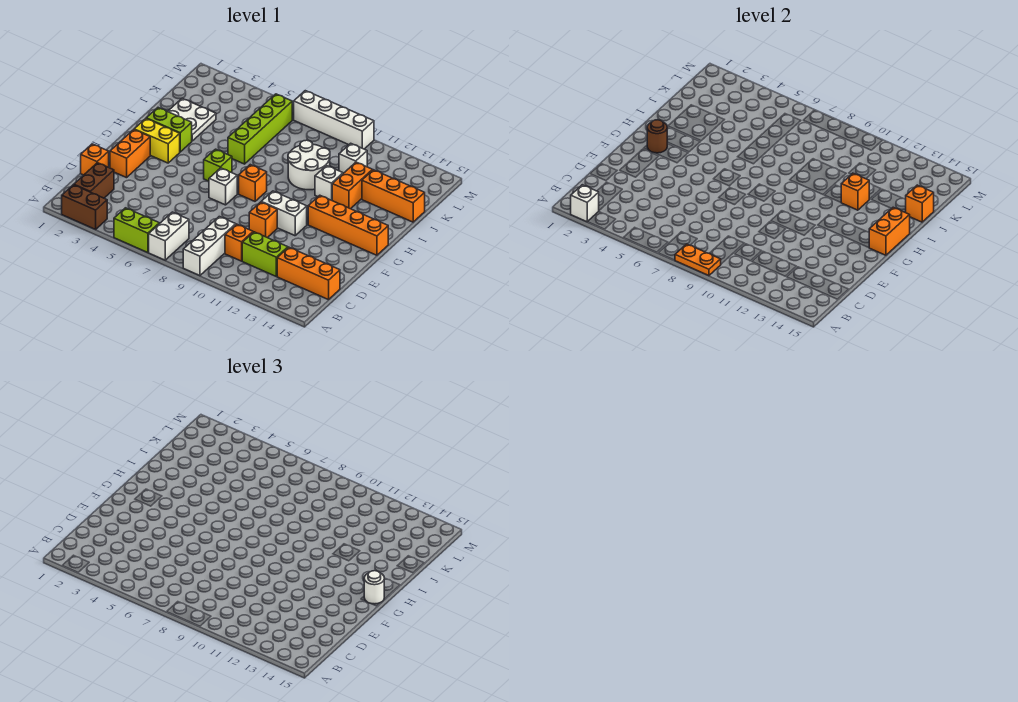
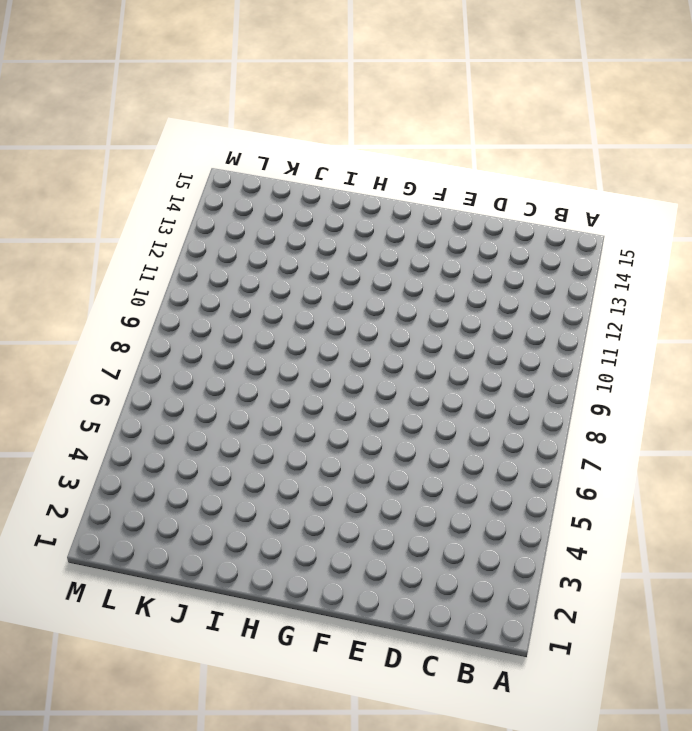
none -> brown brick A2:A3 level 1
none -> lime brick A5:A6 level 1
none -> white brick A7:B7 level 1
none -> white brick A9:C9 level 1

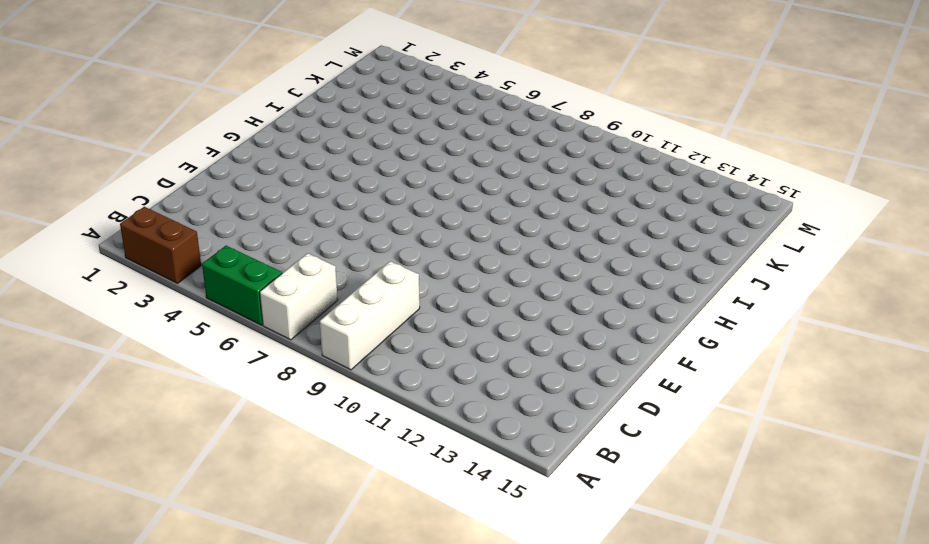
green brick A5:A6 level 1 -> lime brick A5:A6 level 1
none -> brown brick B2:C2 level 1
none -> orange brick C10 level 1
none -> lime brick C11:C12 level 1
none -> orange brick C13:C15 level 1

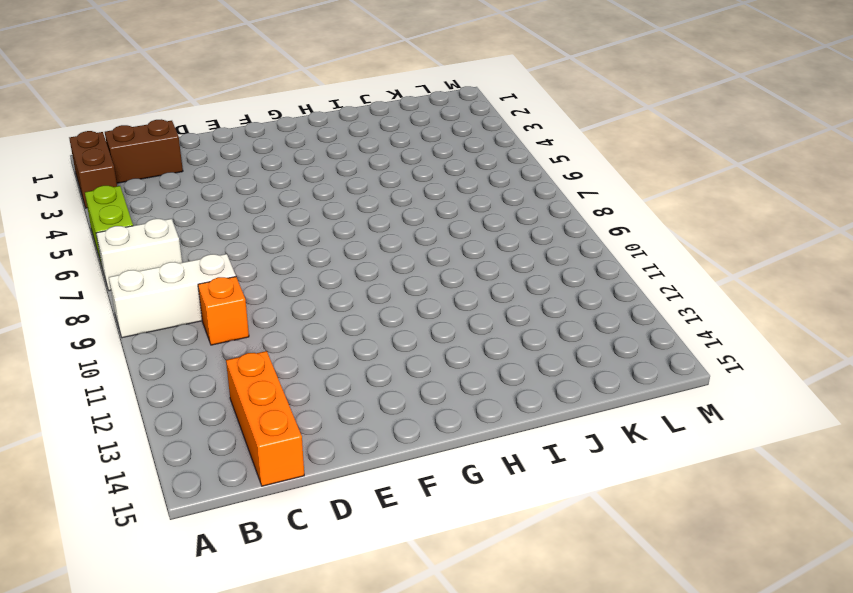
none -> lime brick C11:C12 level 1
none -> orange brick D1 level 1
none -> orange brick E2:F2 level 1
none -> orange brick E10 level 1

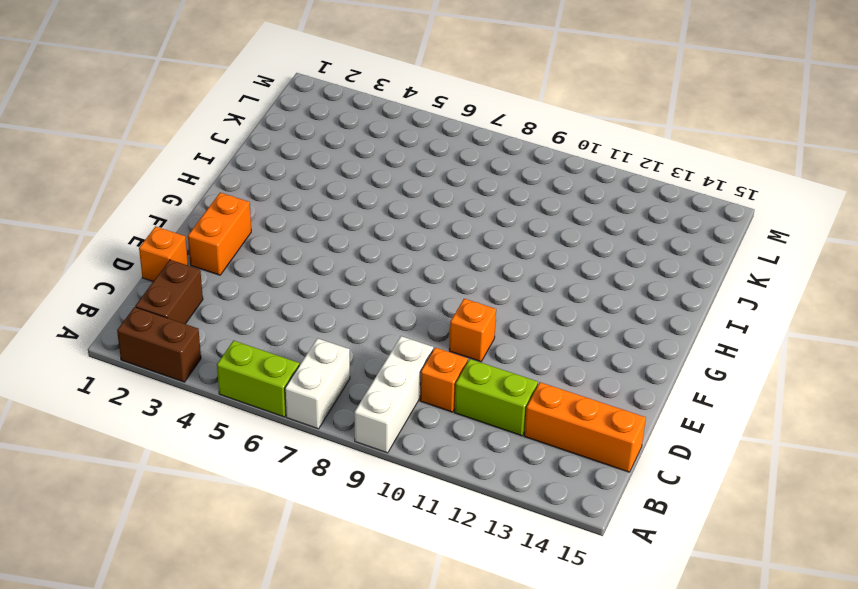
none -> white brick F7 level 1
none -> white brick F10:F11 level 1
none -> yellow brick G2:G3 level 1
none -> lime brick G6 level 1

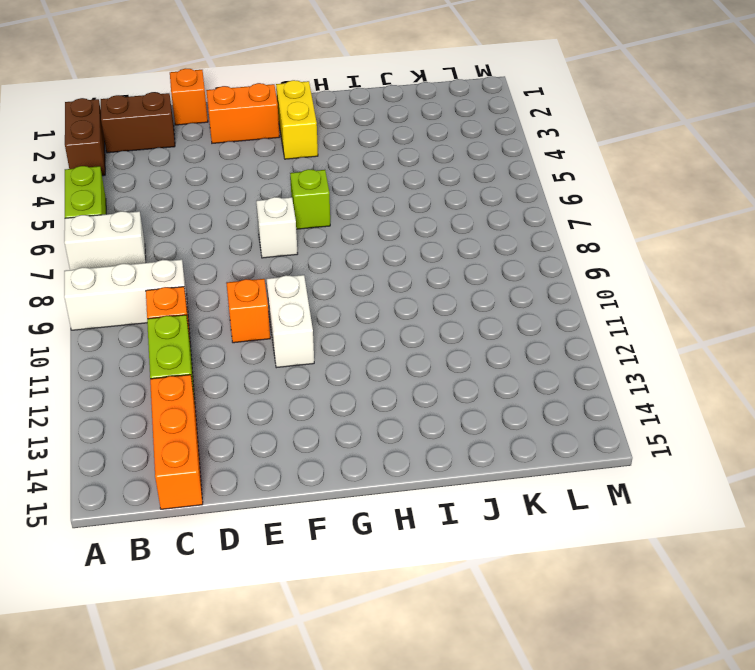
none -> orange brick G8 level 1
none -> orange brick G12:G15 level 1
none -> lime brick H2:H3 level 1
none -> white plate I2:J3 level 1

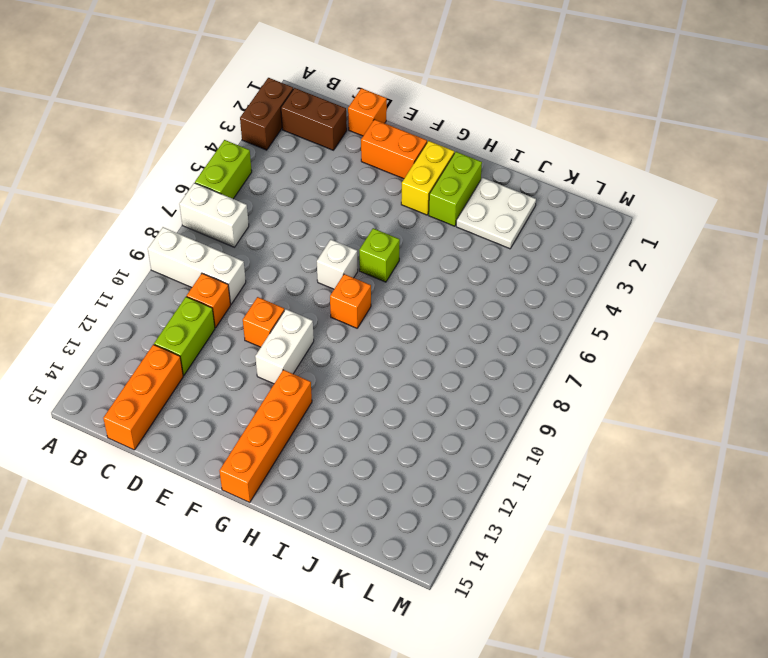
none -> lime brick I6:L6 level 1
none -> white round brick I9:J10 level 1
none -> white brick I11 level 1
none -> orange brick I12:J12 level 1

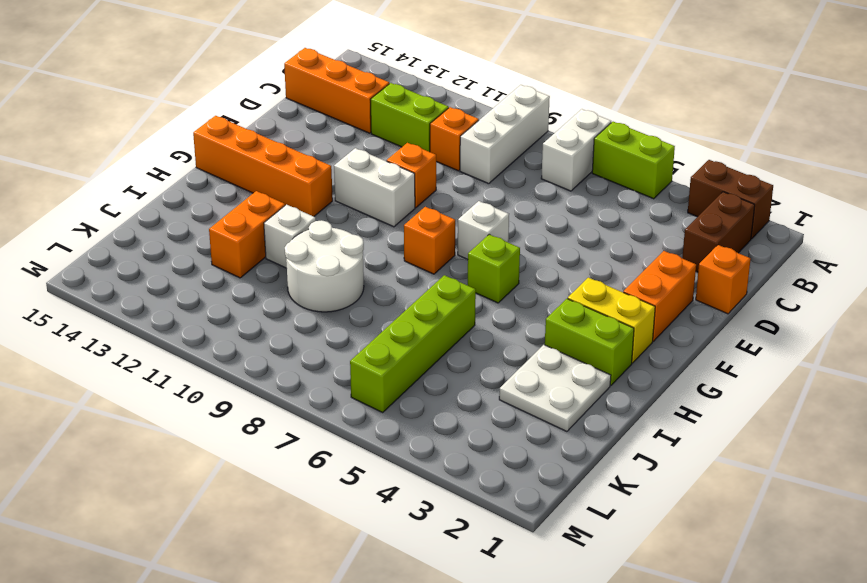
none -> orange brick J13:J15 level 1
none -> white brick K11 level 1
none -> white brick M7:M10 level 1
none -> white brick A2 level 2

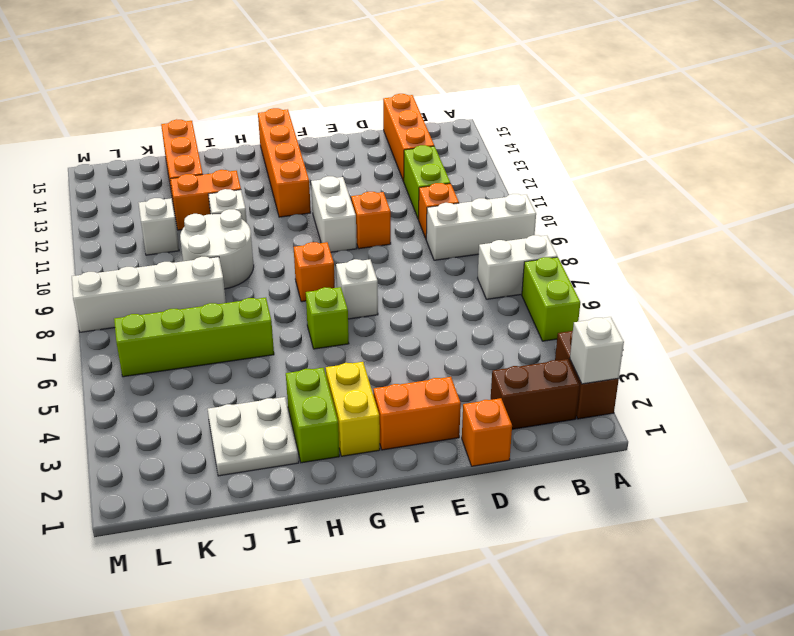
white brick J8:M8 level 1 -> white brick M7:M10 level 1
none -> orange plate A8:A9 level 2
none -> brown round brick G2 level 2
none -> orange brick G15:H15 level 2
none -> orange brick I12 level 2

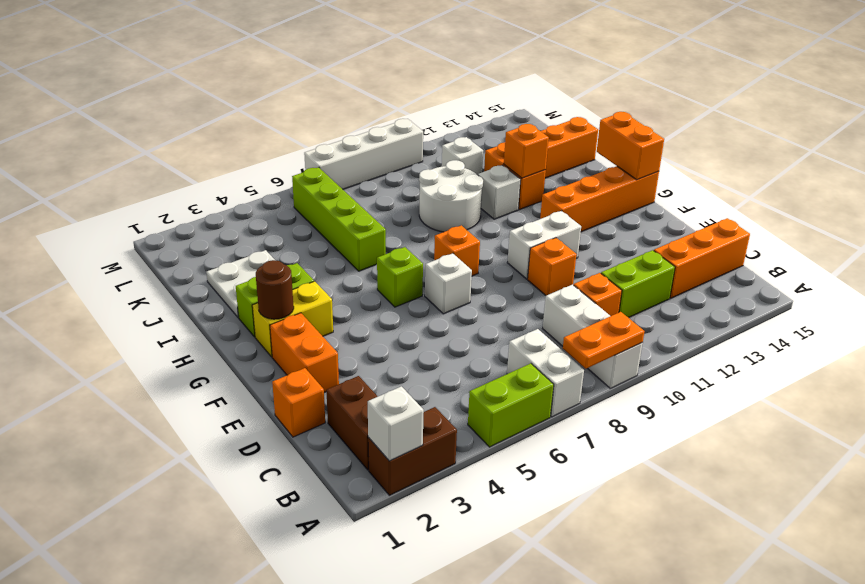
none -> orange brick J15 level 2
none -> white round brick G15 level 3

